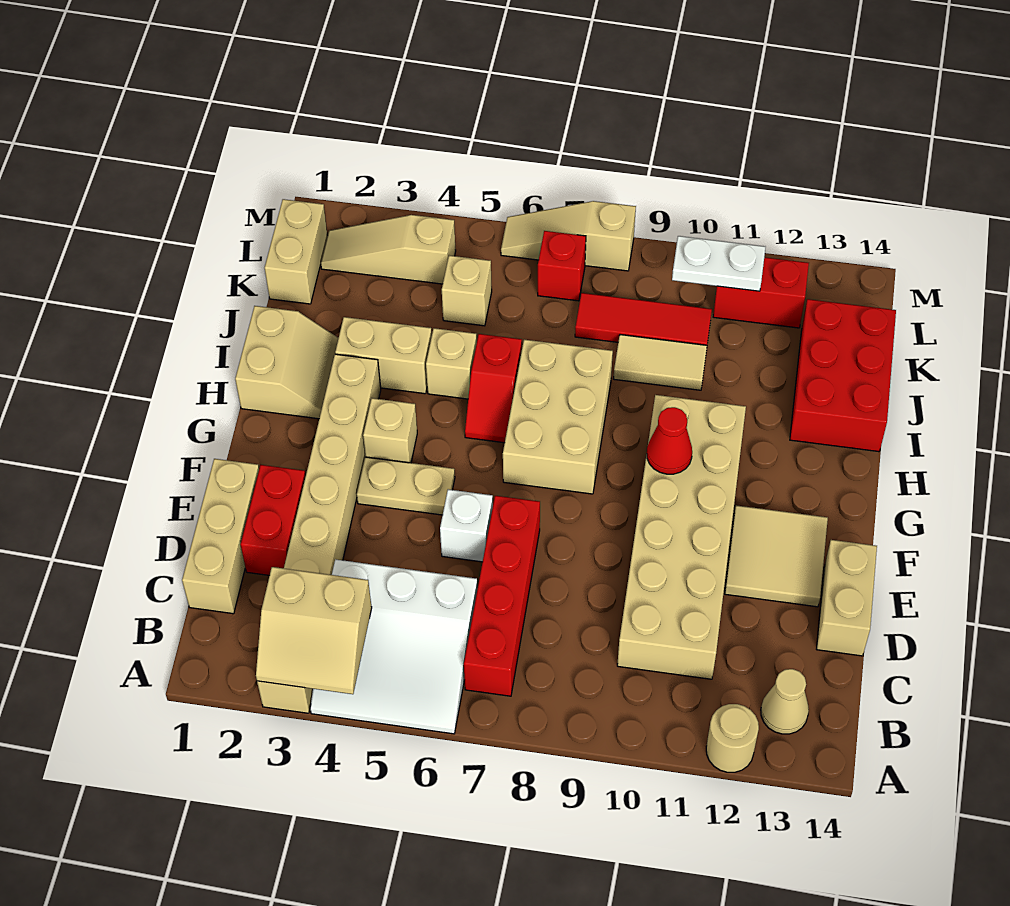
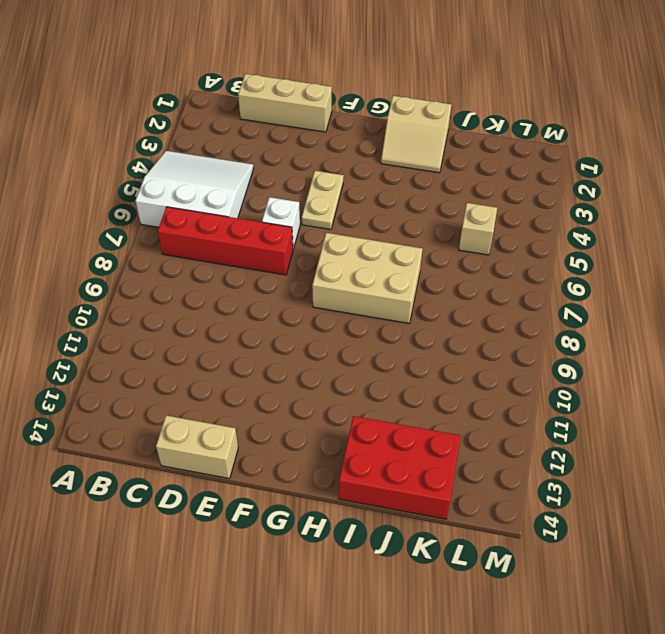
white slope A4:C6 level 1 top 6 -> white slope A4:C6 level 1 top C
none -> tan brick A3:H3 level 1
none -> tan round brick A12 level 1
none -> tan cone B13 level 1
none -> tan brick C10:H11 level 1

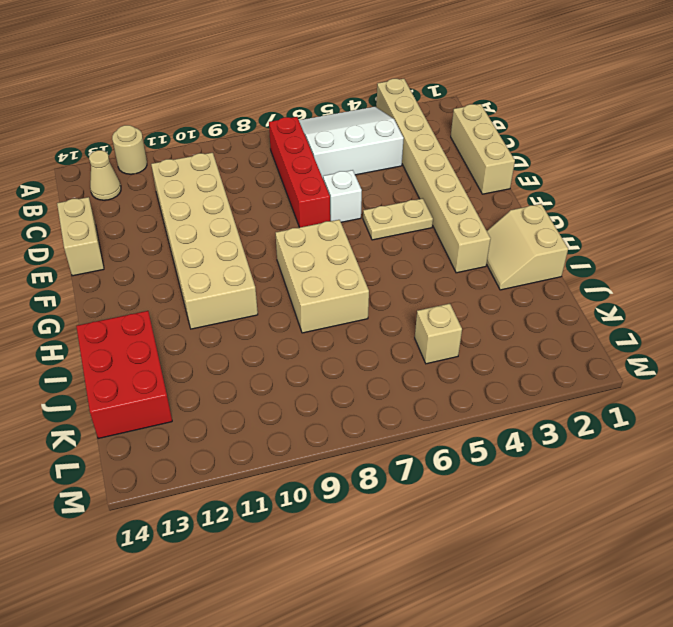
none -> red brick D2:E2 level 1
none -> tan tile E12:F13 level 1
none -> tan brick G4 level 1
none -> red slope H6:I6 level 1 top I

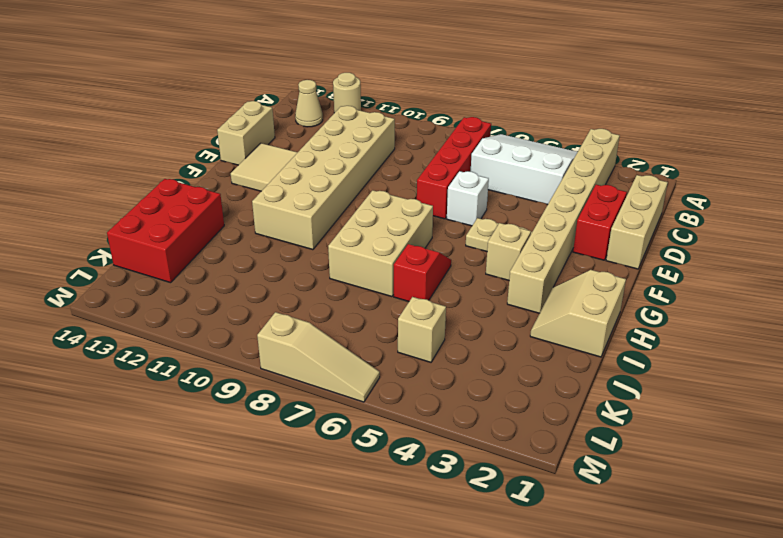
none -> tan brick I3:I4 level 1
none -> tan brick I5 level 1
none -> tan tile J9:J10 level 1
none -> tan brick K1:L1 level 1

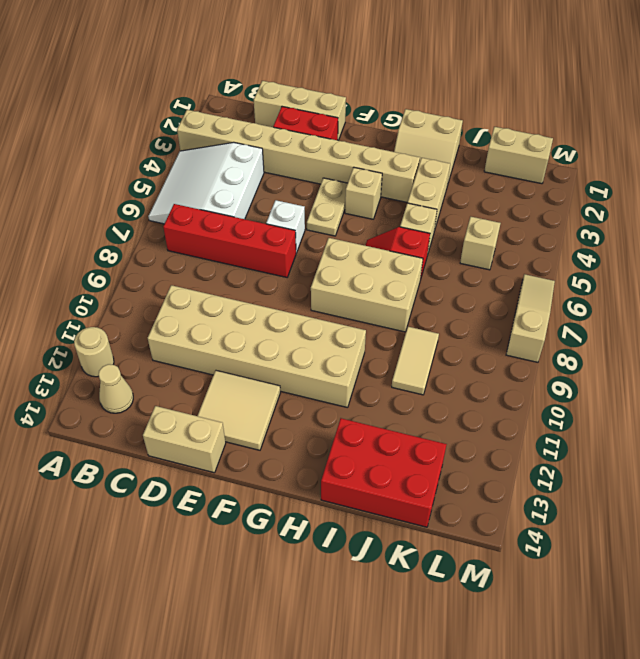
none -> red tile K8:K10 level 1
none -> tan slope L2:L4 level 1 top 4
none -> red brick L7 level 1
none -> red brick L11:L12 level 1

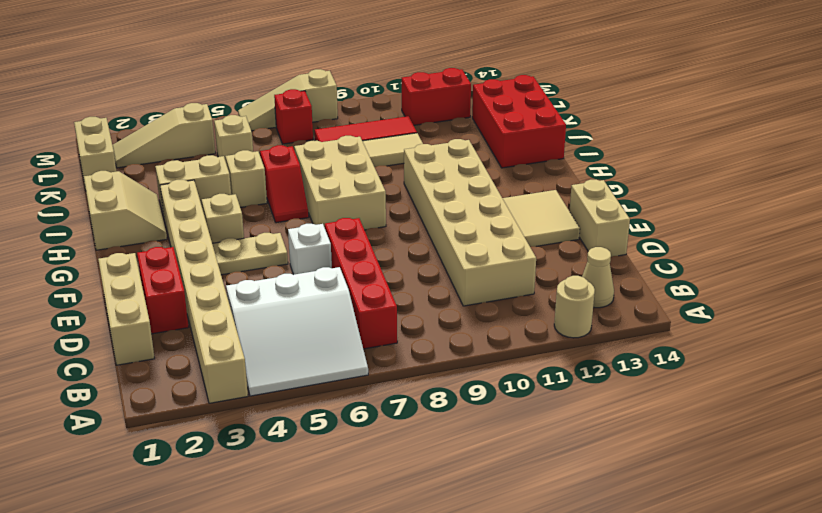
none -> tan slope A3:B4 level 2 top B
none -> red cone G10 level 2
none -> white plate L10:L11 level 2

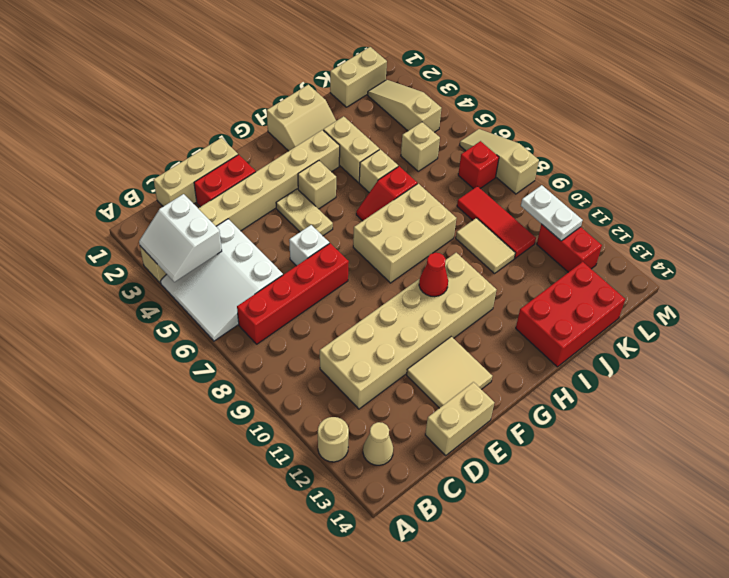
white slope A3:B4 level 2 top B -> tan slope A3:B4 level 2 top B

